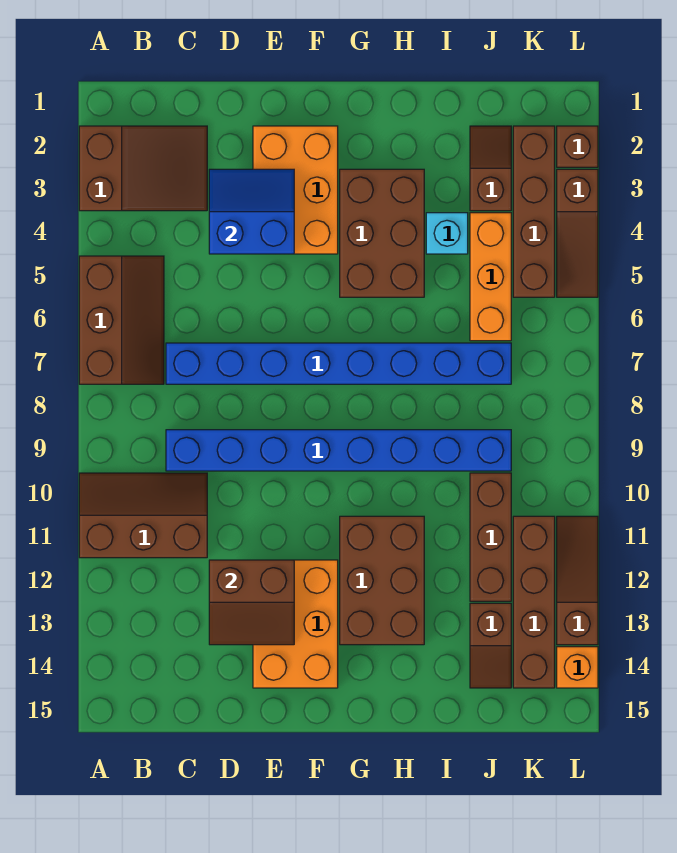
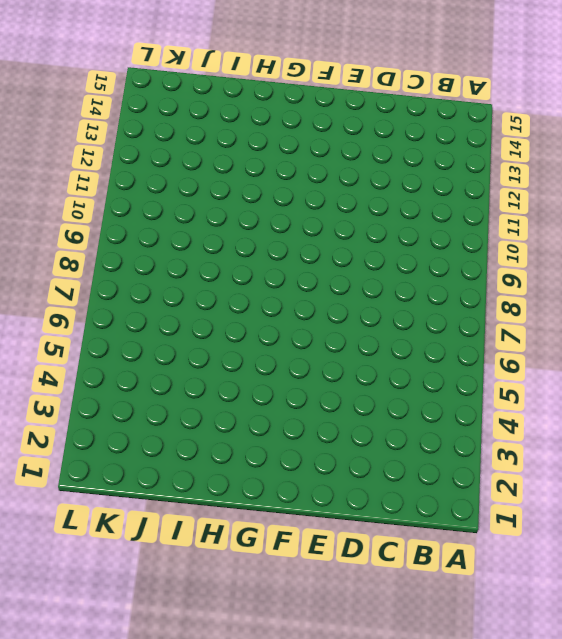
none -> brown slope A2:C3 level 1 top A
none -> brown slope A5:B7 level 1 top A
none -> brown slope A10:C11 level 1 top 11

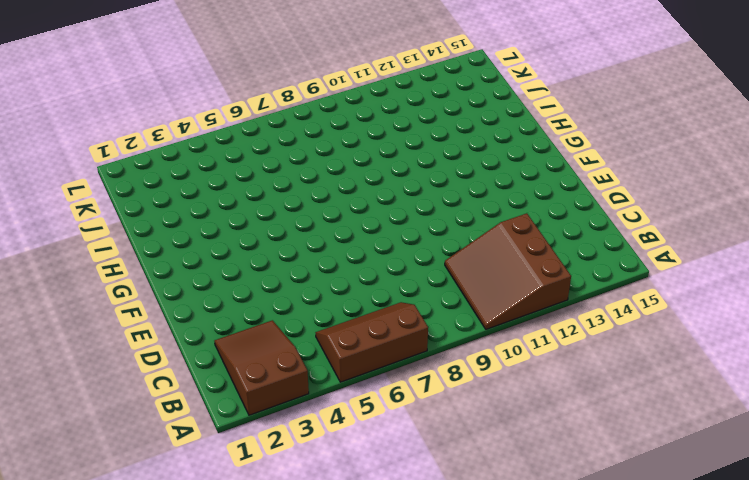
brown slope A10:C12 level 1 top 12 -> brown slope A10:C11 level 1 top 11
none -> blue brick C7:J7 level 1
none -> blue brick C9:J9 level 1
none -> orange brick E2:F4 level 1

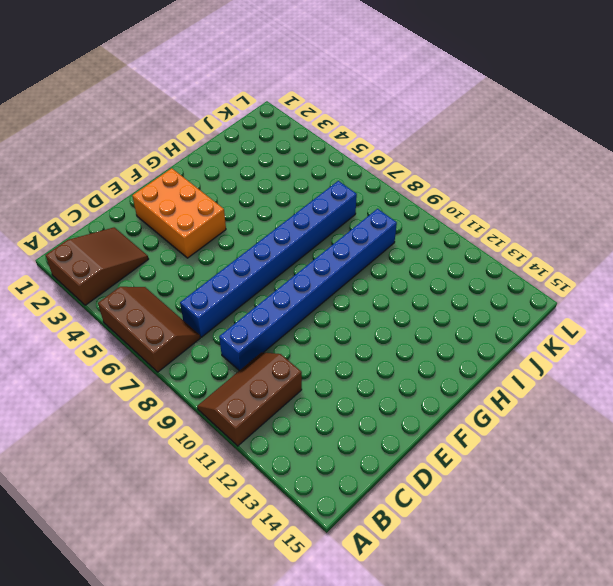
none -> orange brick E12:F14 level 1
none -> brown brick G3:H5 level 1
none -> brown brick G11:H13 level 1

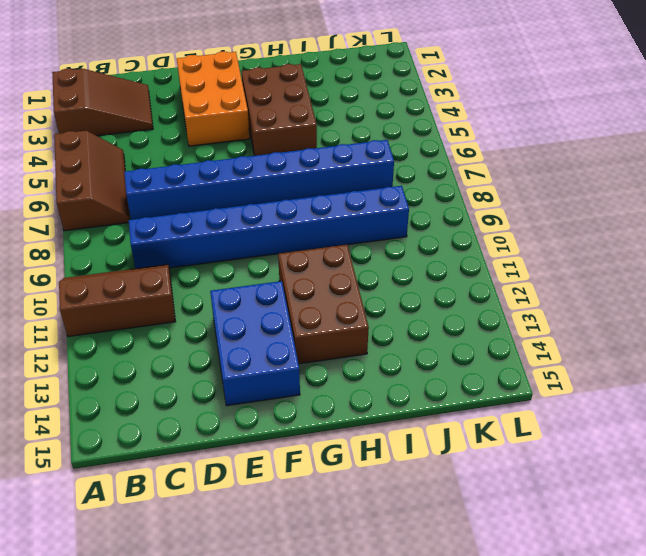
blue brick E12:F14 level 1 -> orange brick E12:F14 level 1
none -> cyan brick I4 level 1
none -> brown slope J2:J3 level 1 top 3
none -> orange brick J4:J6 level 1

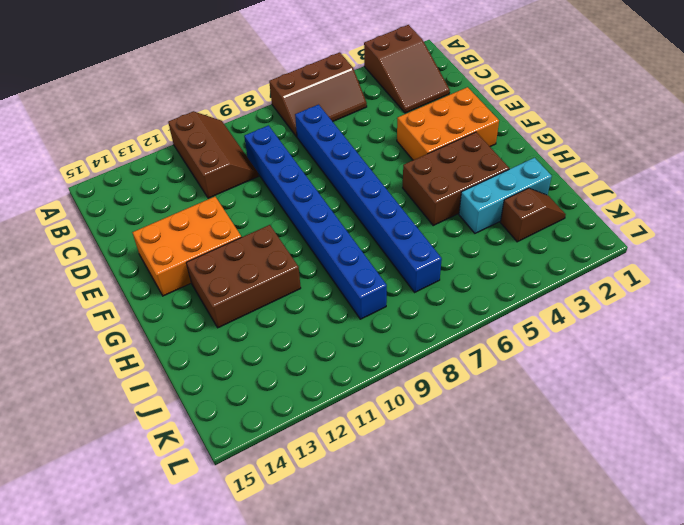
cyan brick I2:I4 level 1 -> cyan brick I4 level 1
none -> orange brick J4:J6 level 1
none -> brown brick J10:J12 level 1
none -> brown slope J13:J14 level 1 top 13

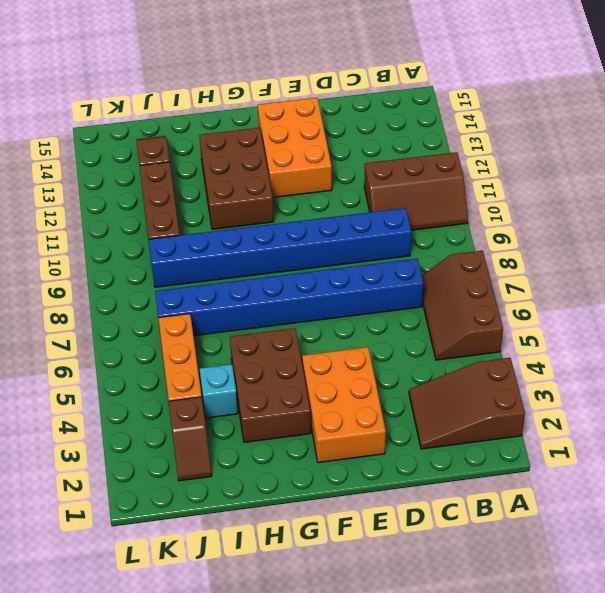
none -> brown brick K2:K5 level 1
none -> brown brick K11:K14 level 1
none -> brown brick L2 level 1

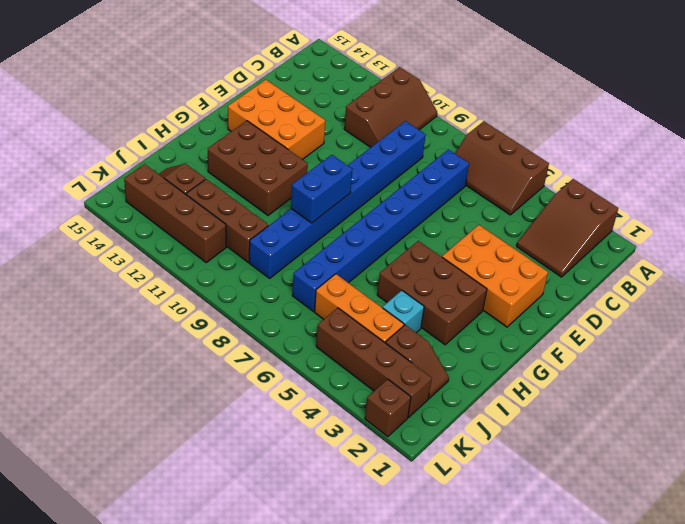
blue brick G9:H9 level 2 -> none
none -> brown slope L3:L5 level 1 top 3
none -> brown slope L11:L13 level 1 top 13
none -> orange brick L14 level 1

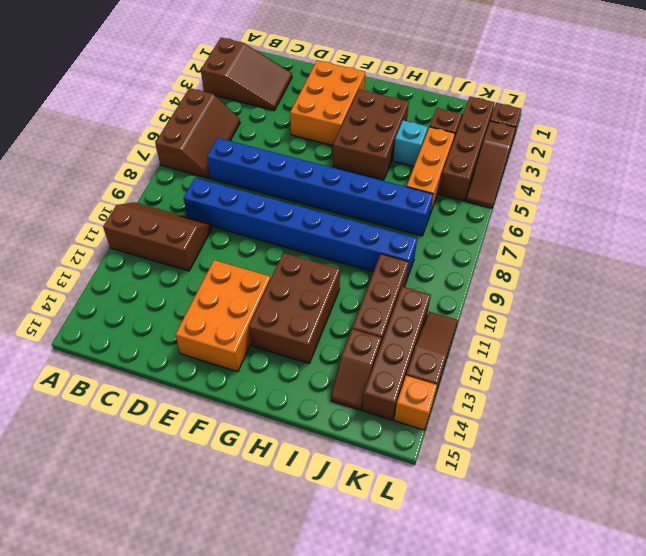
none -> blue slope D3:E4 level 2 top 4
none -> brown slope D12:E13 level 2 top 12

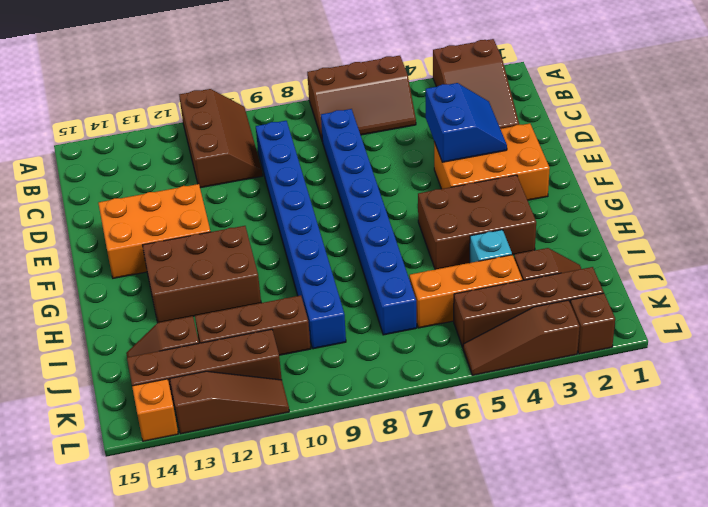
none -> brown slope D12:E13 level 2 top 12

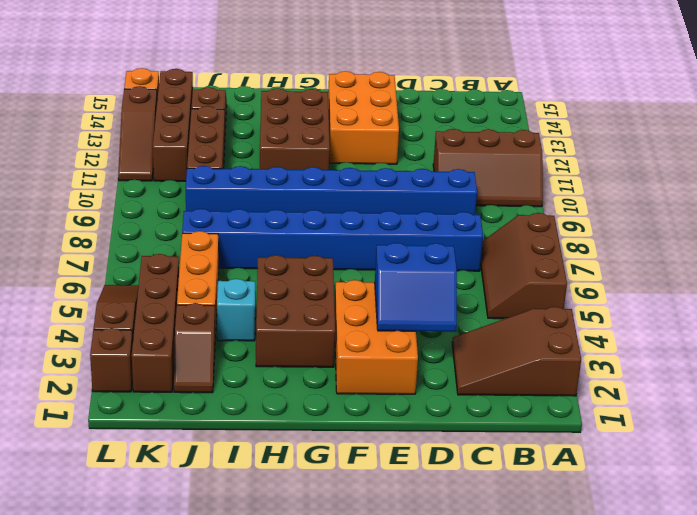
none -> brown slope D12:E13 level 2 top 12

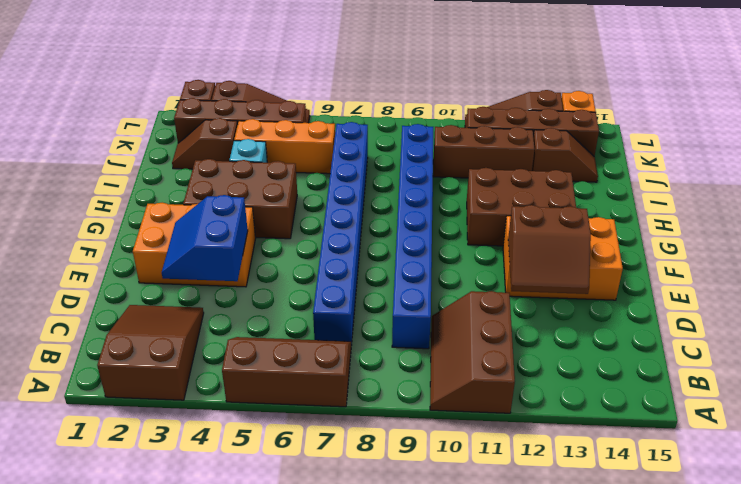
brown slope D12:E13 level 2 top E -> brown slope D12:E13 level 2 top 12

